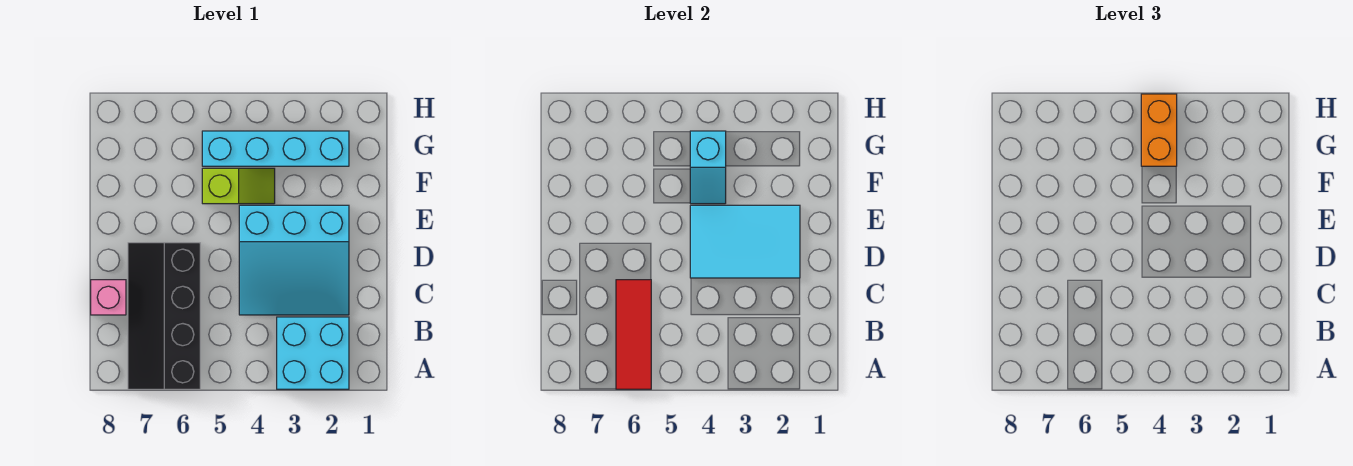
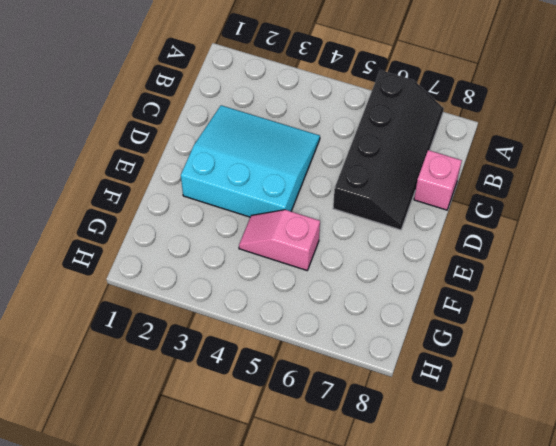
pink slope F4:F5 level 1 top 5 -> lime slope F4:F5 level 1 top 5
none -> cyan brick A2:B3 level 1
none -> cyan brick G2:G5 level 1

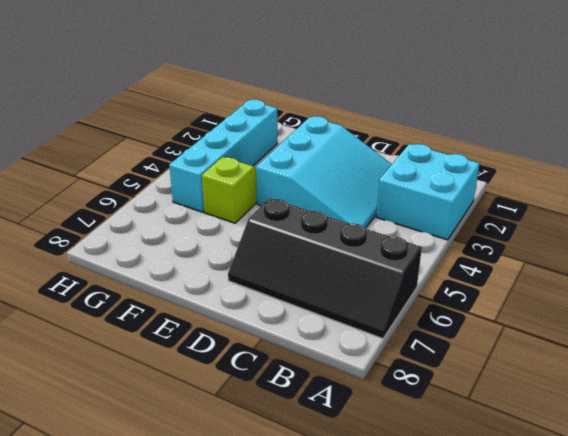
none -> pink brick C8 level 1
none -> red tile A6:C6 level 2

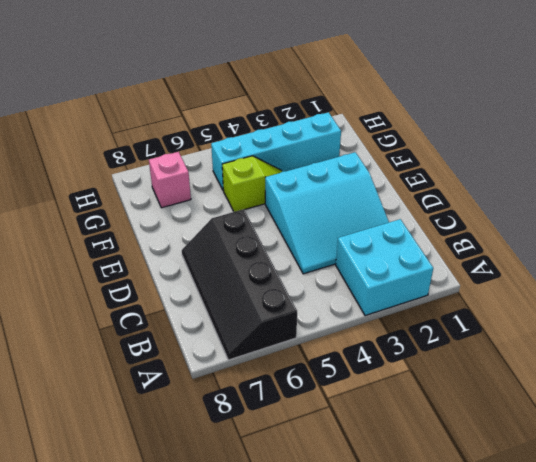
pink brick G7 level 1 -> pink brick C8 level 1
none -> red tile A6:C6 level 2
none -> cyan tile D2:E4 level 2

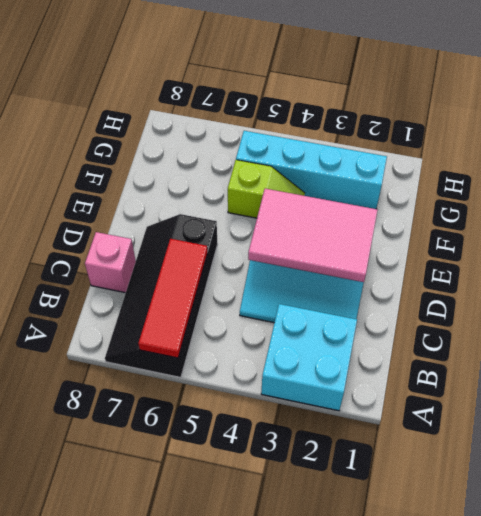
pink tile D2:E4 level 2 -> cyan tile D2:E4 level 2
none -> cyan slope F4:G4 level 2 top G
none -> orange brick G4:H4 level 3

